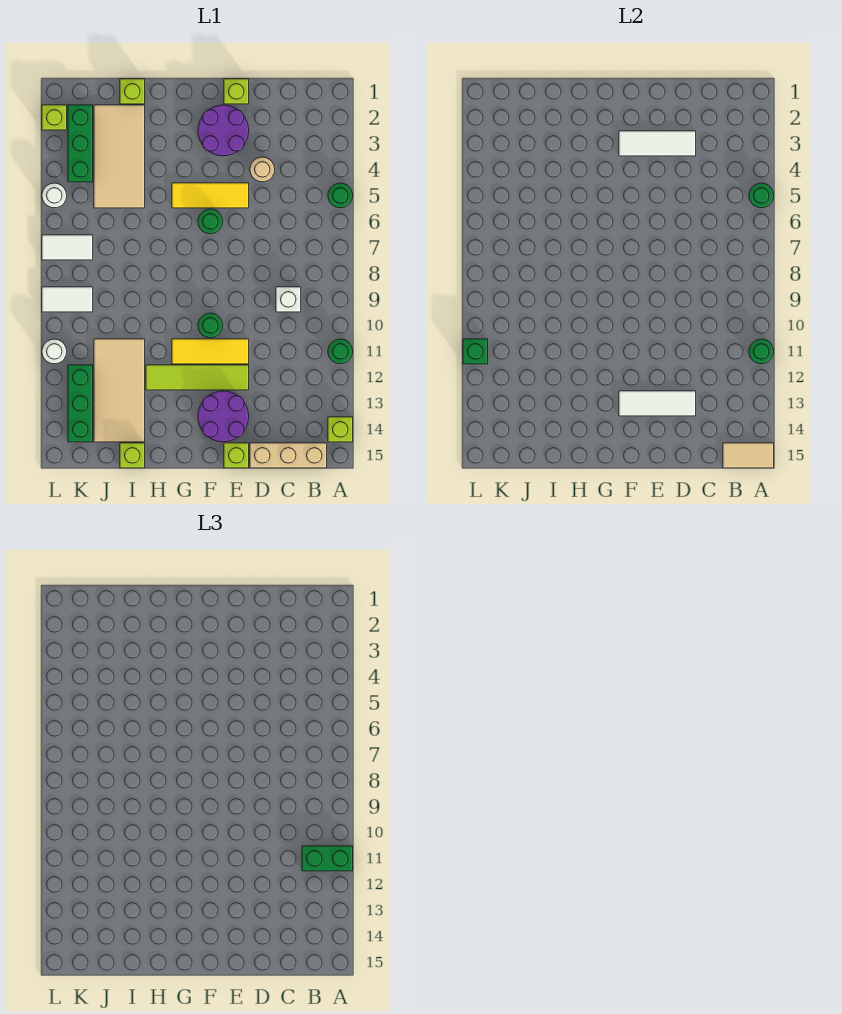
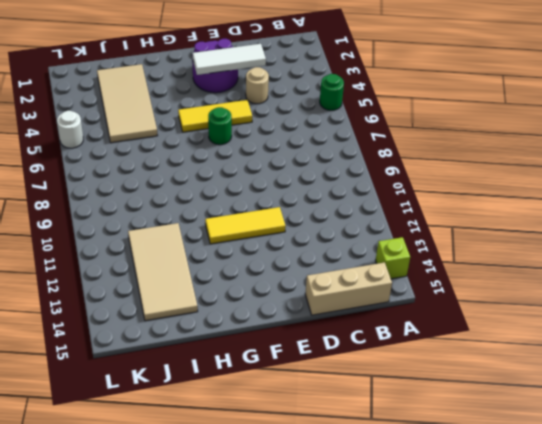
none -> green round brick A11 level 1
none -> white brick C9 level 1
none -> lime brick E1 level 1
none -> lime tile E12:H12 level 1

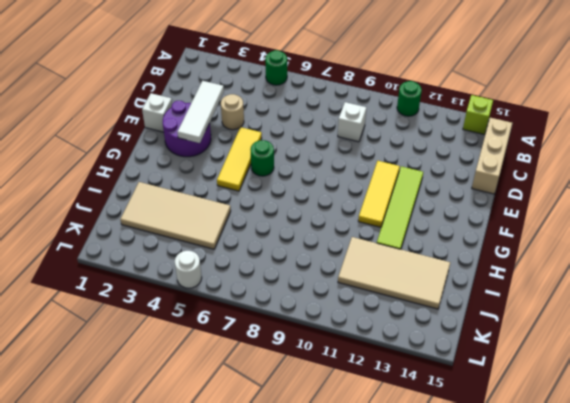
white brick E1 level 1 -> lime brick E1 level 1
none -> purple round brick E13:F14 level 1
none -> lime brick E15 level 1
none -> green round brick F10 level 1
none -> lime brick I1 level 1

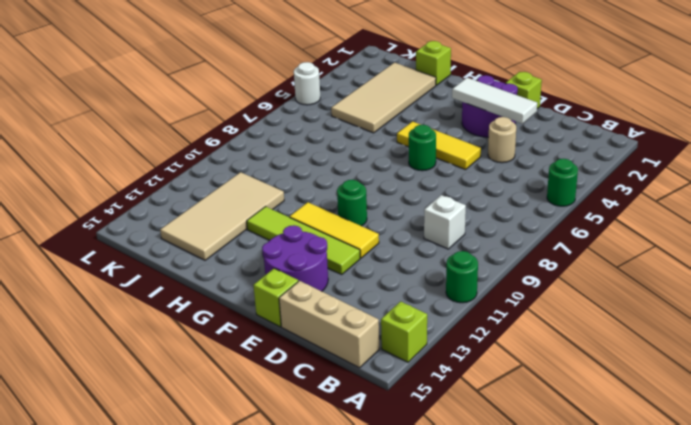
none -> lime brick I15 level 1
none -> green brick K2:K4 level 1
none -> white tile K7:L7 level 1
none -> white tile K9:L9 level 1

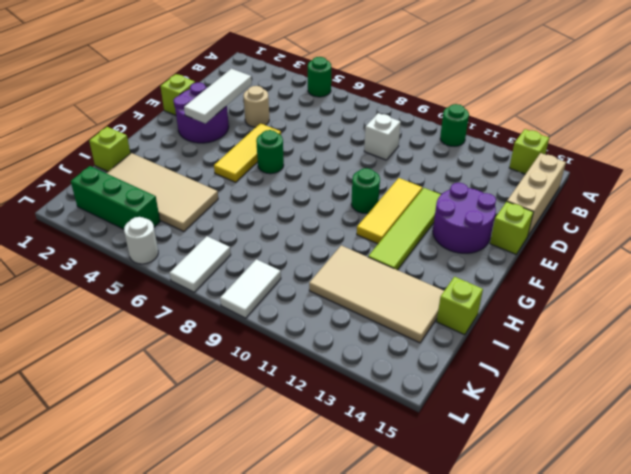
none -> green brick K12:K14 level 1
none -> lime brick L2 level 1
none -> white round brick L11 level 1
none -> green round brick A5 level 2

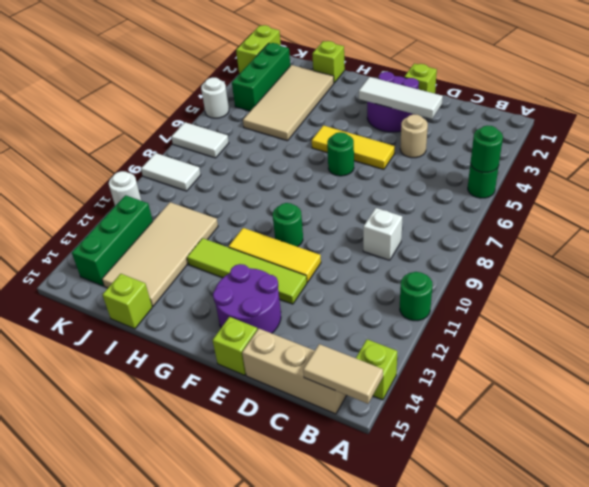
lime brick L1:L2 level 1 -> lime brick L2 level 1
none -> green round brick A11 level 2
none -> white tile D13:F13 level 2
none -> green brick L11 level 2
none -> green brick A11:B11 level 3

